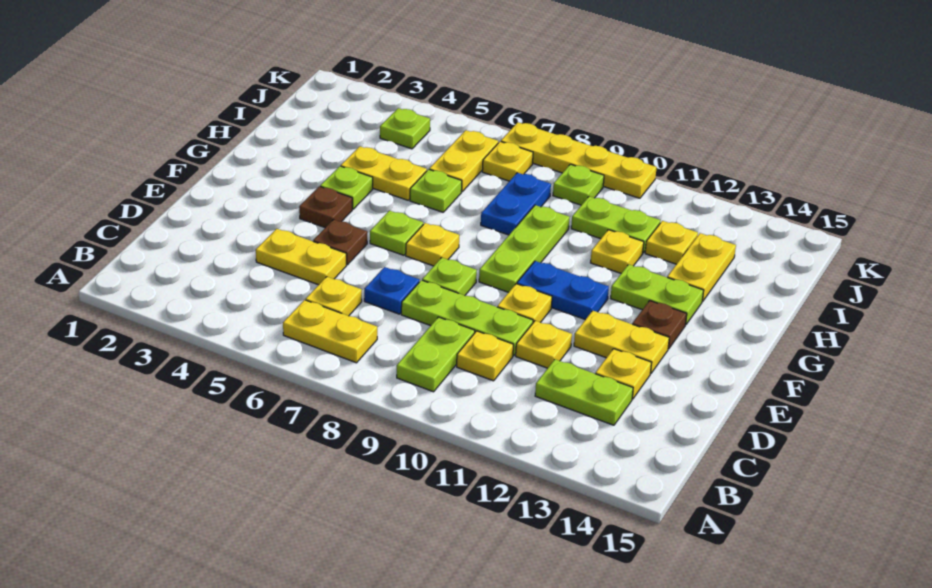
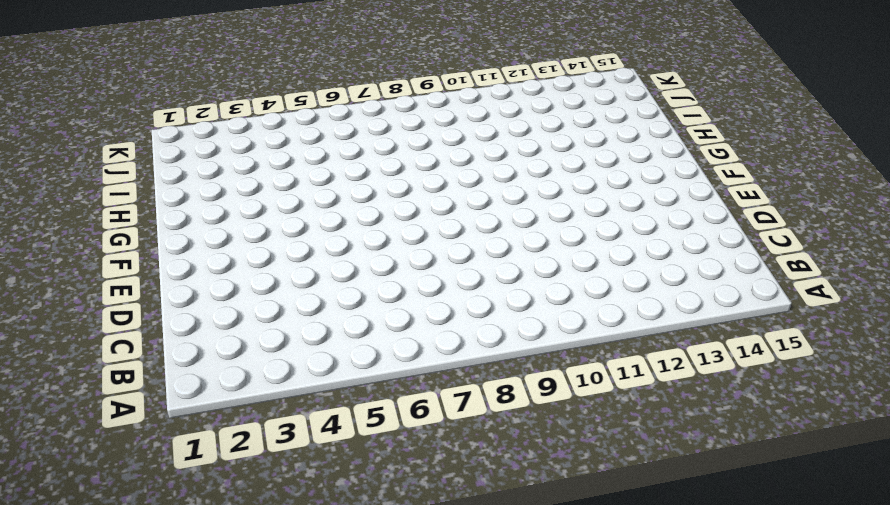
none -> yellow plate B6:B7 level 1
none -> lime plate B9:C9 level 1
none -> yellow plate C6 level 1
none -> yellow plate C10 level 1

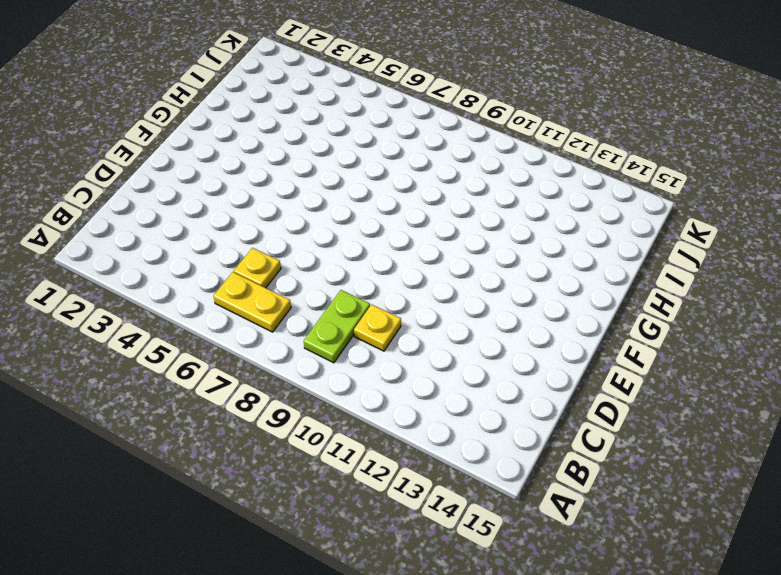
none -> lime plate C12:C13 level 1
none -> yellow plate D4:D5 level 1
none -> blue plate D7 level 1
none -> lime plate D8:D10 level 1

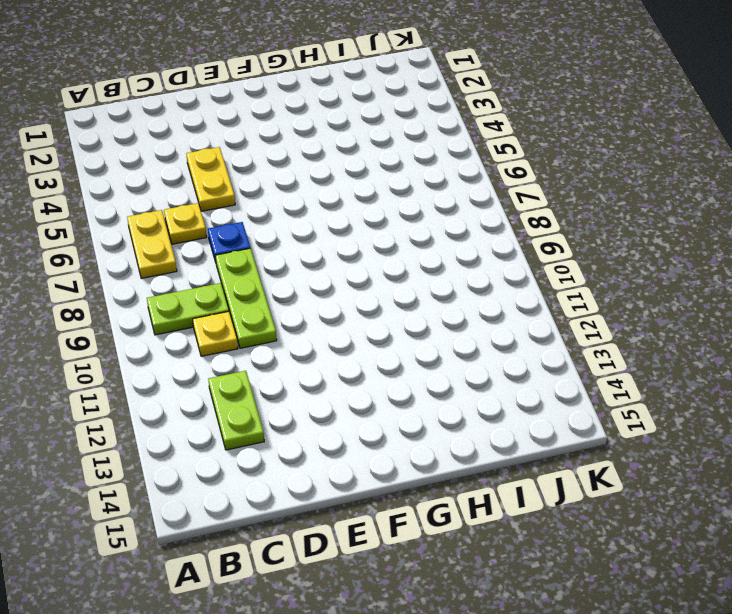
none -> yellow plate D11 level 1
none -> yellow plate D13 level 1
none -> brown plate E5 level 1
none -> lime plate E8 level 1

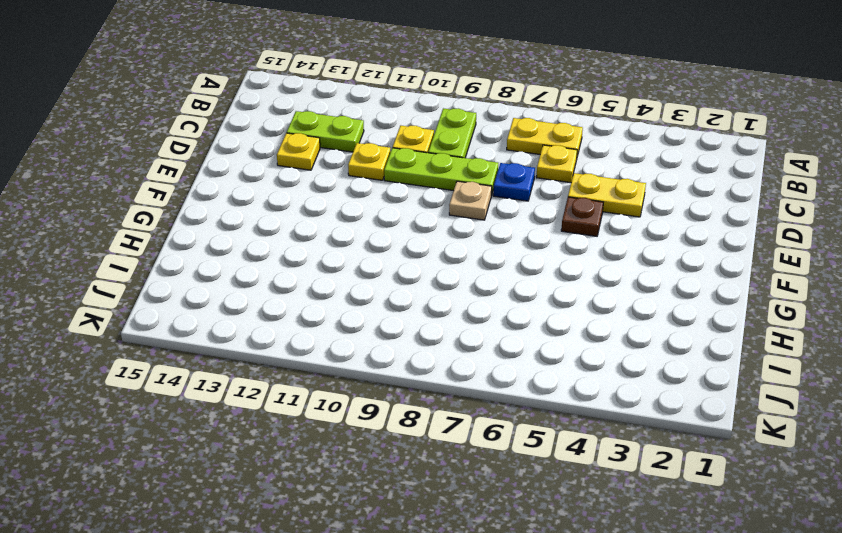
tan plate E8 level 1 -> lime plate E8 level 1
none -> yellow plate E10 level 1
none -> yellow plate E12:E13 level 1
none -> brown plate F4 level 1
none -> lime plate F6 level 1

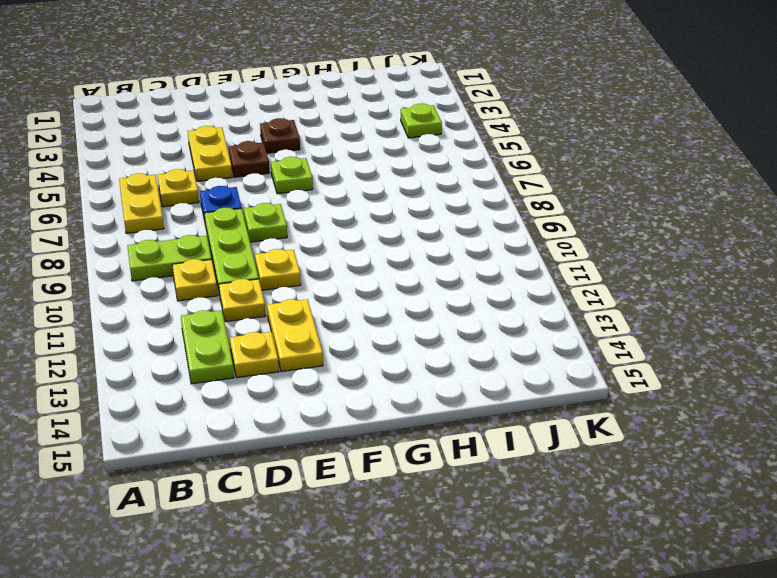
none -> yellow plate F7 level 1
none -> lime plate F9:H9 level 1
none -> blue plate F10:F11 level 1
none -> brown plate F13 level 1

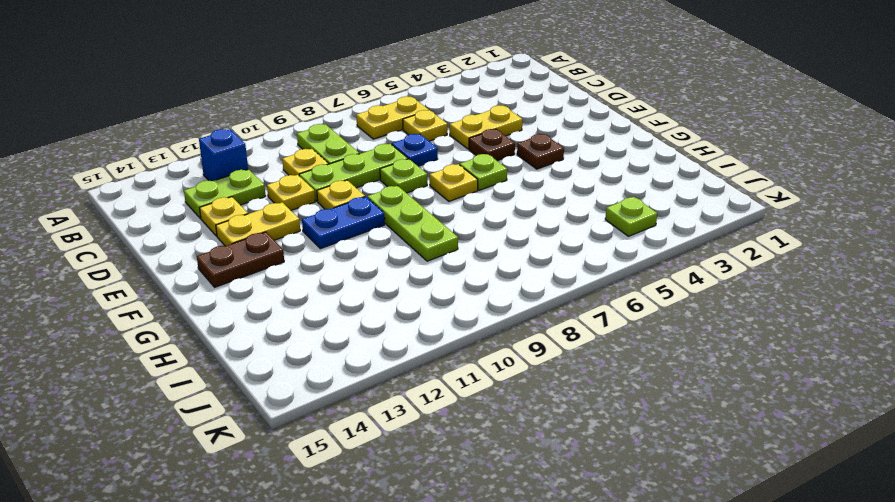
blue brick B12 level 1 -> none
brown plate F13:F14 level 1 -> brown plate F13 level 1
none -> lime plate G4 level 1
none -> lime plate G12:G13 level 1
none -> yellow plate H4:H5 level 1
none -> lime plate H6 level 1

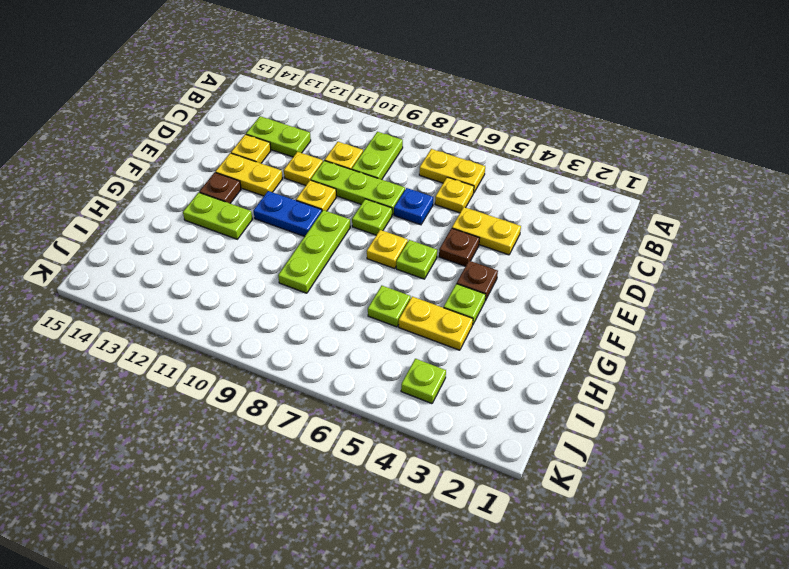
none -> blue plate H8:I8 level 1
none -> yellow plate H11 level 1
none -> yellow plate H13:I13 level 1
none -> yellow plate I6:J6 level 1

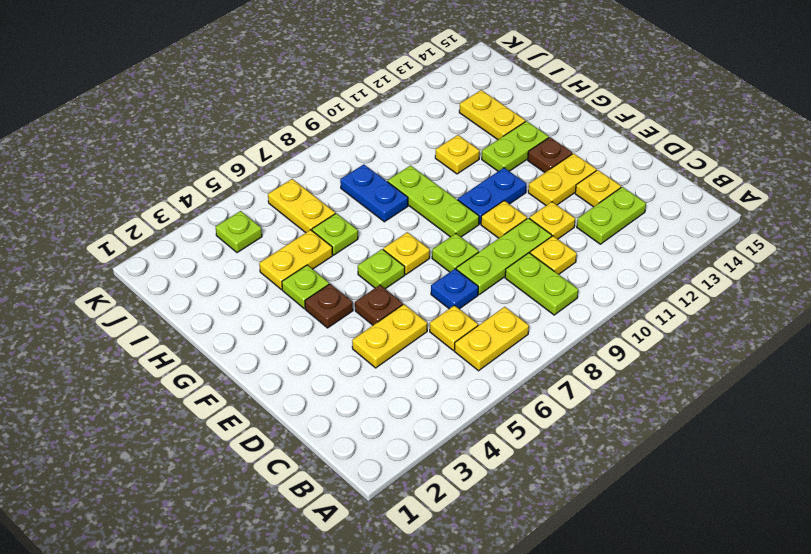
none -> lime plate I10:I11 level 1
none -> yellow plate I12 level 1
none -> yellow plate J7 level 1
none -> lime plate J9 level 1

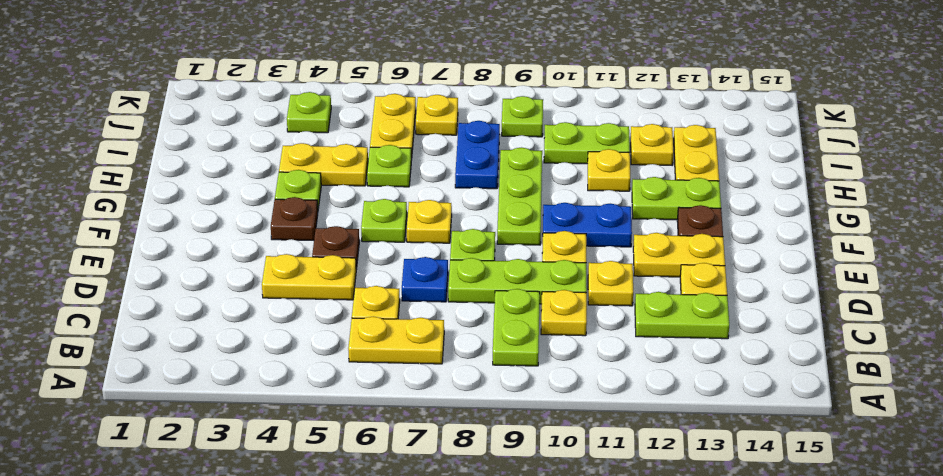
none -> yellow plate K7:K10 level 1

